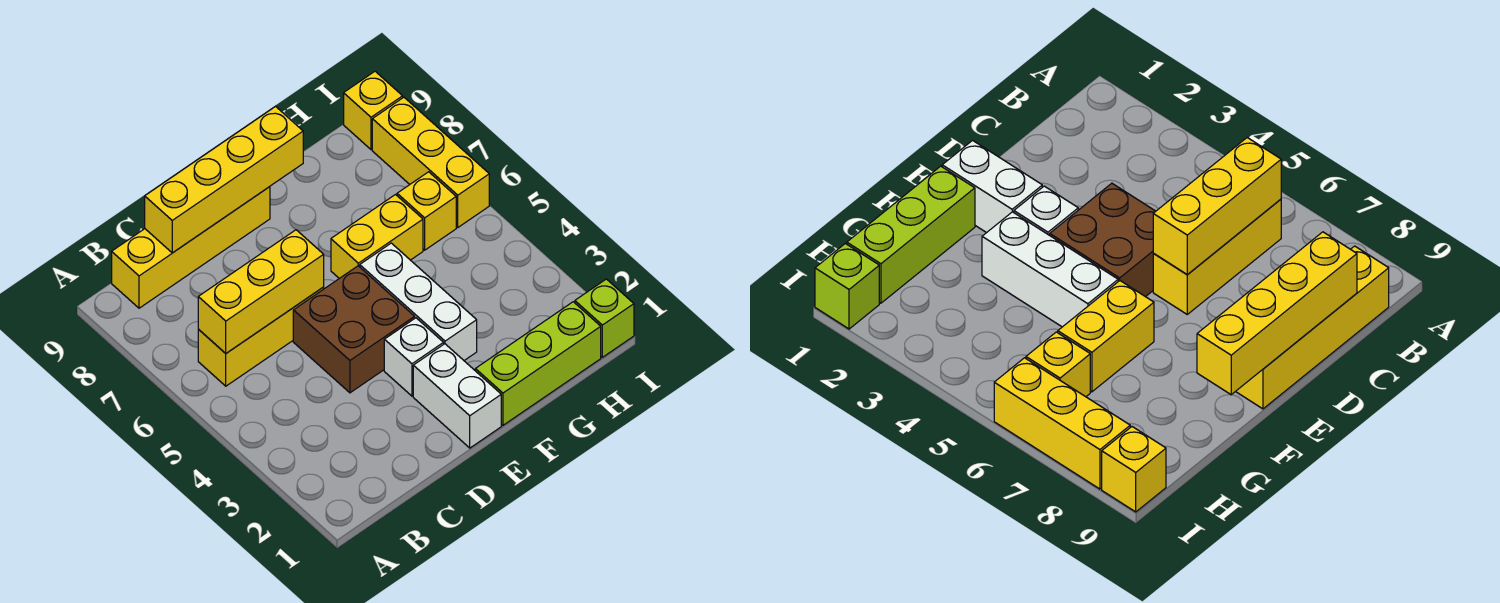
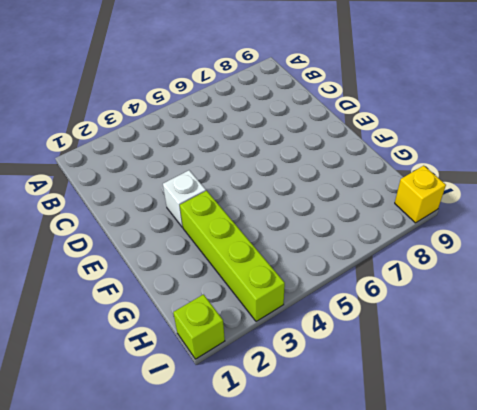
lime brick F3:I3 level 1 -> white brick F3:F5 level 1
none -> yellow brick B6:D6 level 1
none -> yellow brick B9:E9 level 1
none -> brown brick D4:E5 level 1

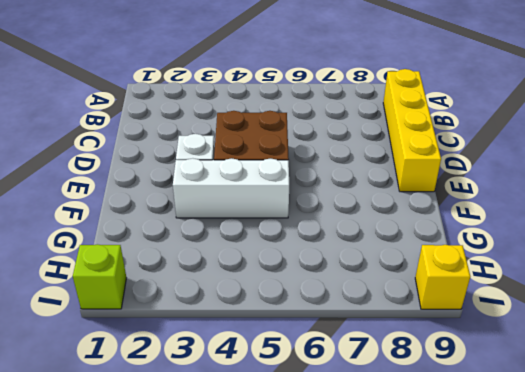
none -> yellow brick B6:D6 level 1
none -> white brick E1:E2 level 1
none -> lime brick F1:H1 level 1

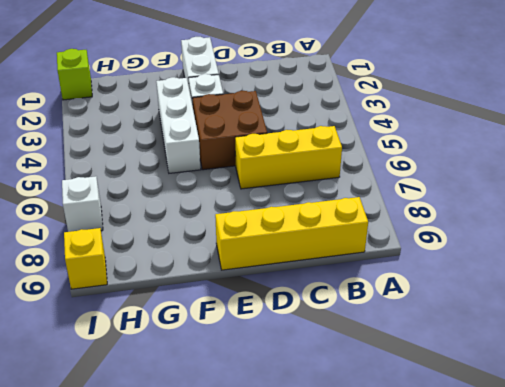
white brick I7 level 1 -> yellow brick I6:I8 level 1
none -> lime brick F1:H1 level 1
none -> yellow brick F6:G6 level 1
none -> yellow brick H6 level 1

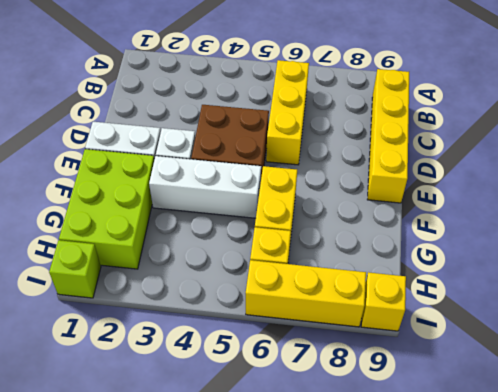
lime brick F1:H2 level 1 -> lime brick F1:H1 level 1
none -> yellow brick B6:D6 level 2
none -> yellow brick C9:F9 level 2

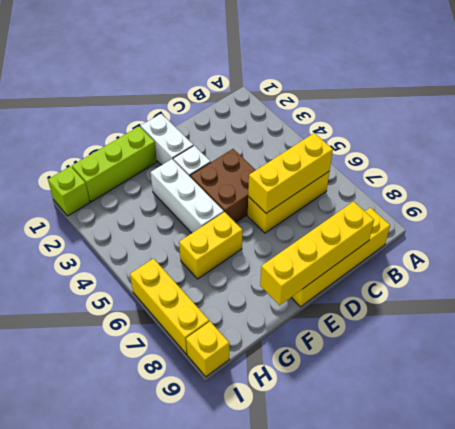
none -> yellow brick H6 level 1

